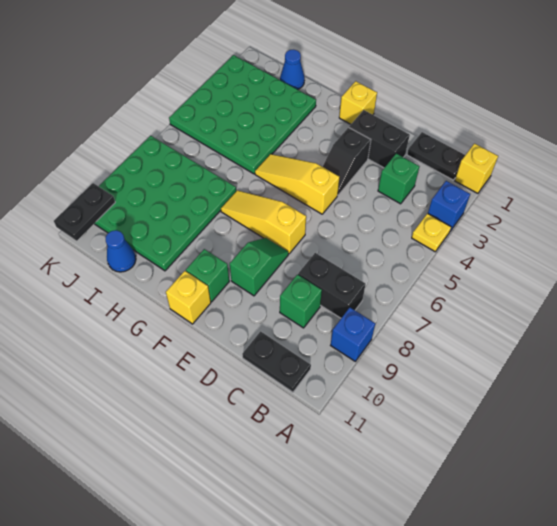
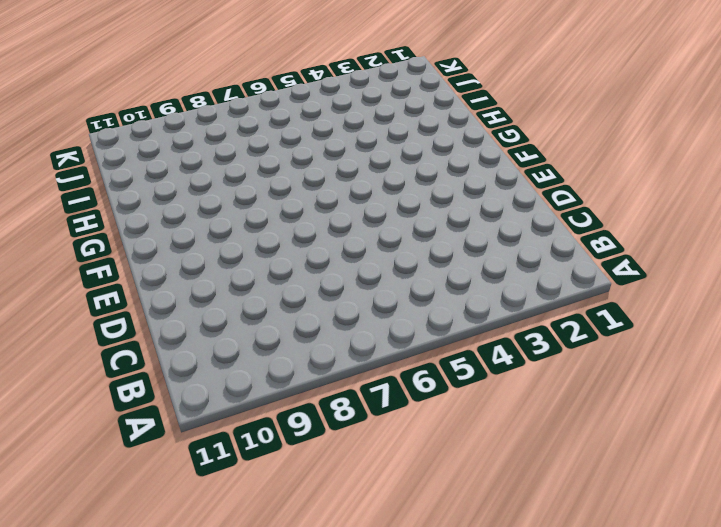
none -> yellow brick A1 level 1
none -> blue brick A3 level 1
none -> yellow plate A4 level 1

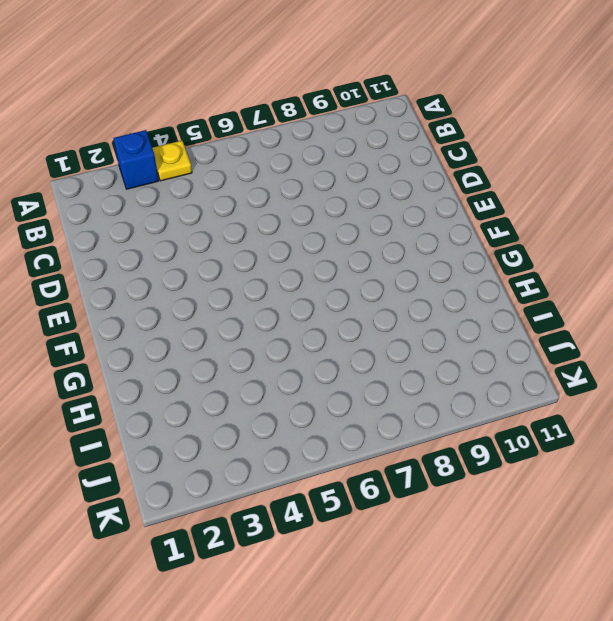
none -> yellow brick A1 level 1
none -> blue brick A9 level 1
none -> black plate B1:C1 level 1

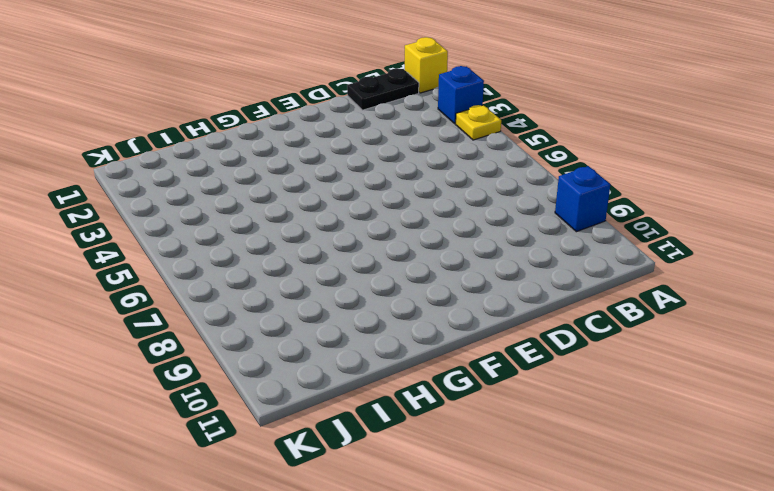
none -> black brick B8:C8 level 1
none -> black plate B11:C11 level 1
none -> green brick C3 level 1

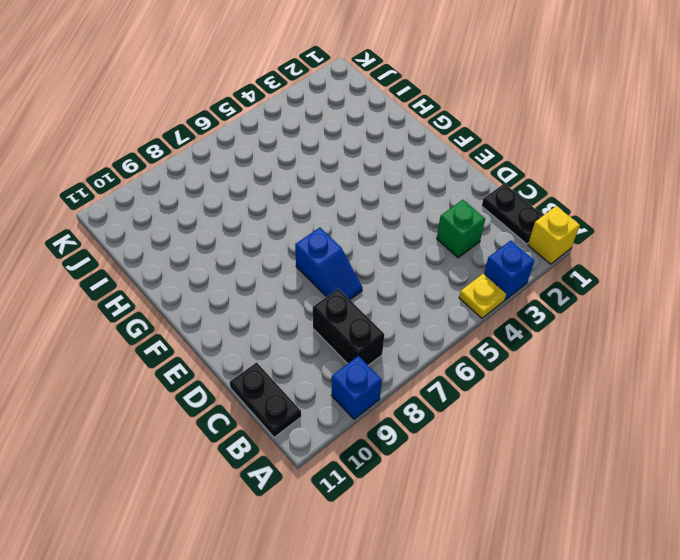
blue slope D7:E7 level 1 top E -> yellow slope E7:G7 level 1 top E
none -> green brick C9 level 1
none -> black brick D2:E2 level 1
none -> black slope E3:E4 level 1 top 3

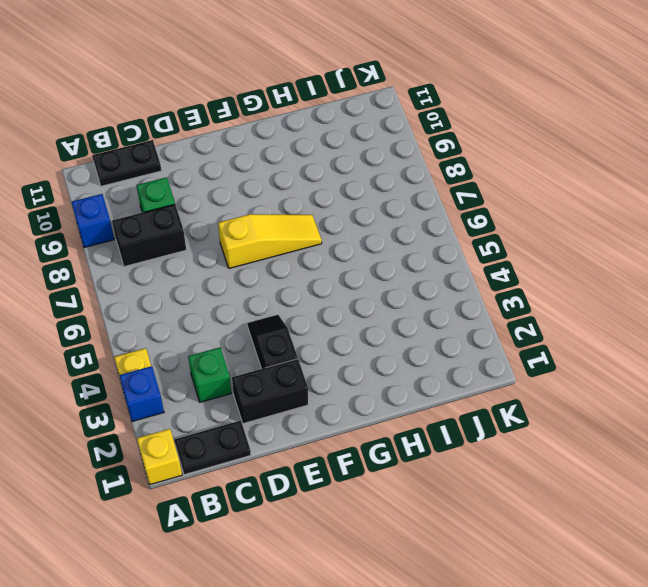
none -> yellow slope E5:G5 level 1 top E
none -> green slope E8:E9 level 1 top 9
none -> yellow brick F1 level 1

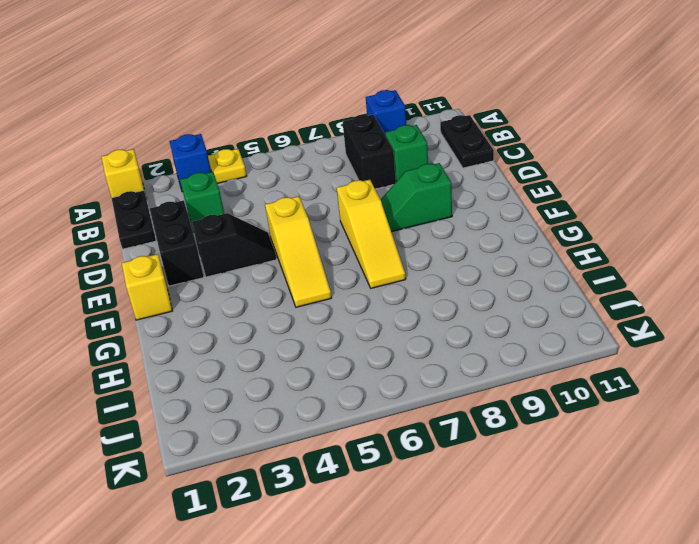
none -> green brick F10 level 1
none -> yellow brick F11 level 1
none -> green plate H2:K5 level 1

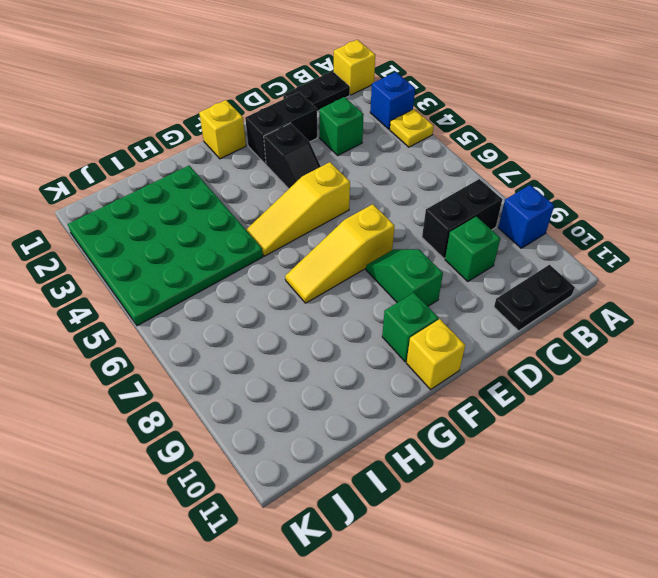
none -> green plate H7:K10 level 1
none -> blue cone I1 level 1
none -> blue cone I11 level 1

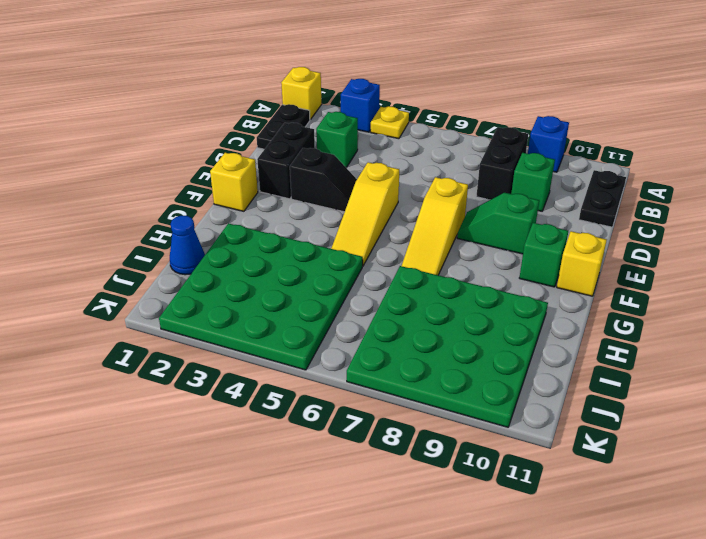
none -> blue cone I11 level 1
none -> black plate K10:K11 level 2

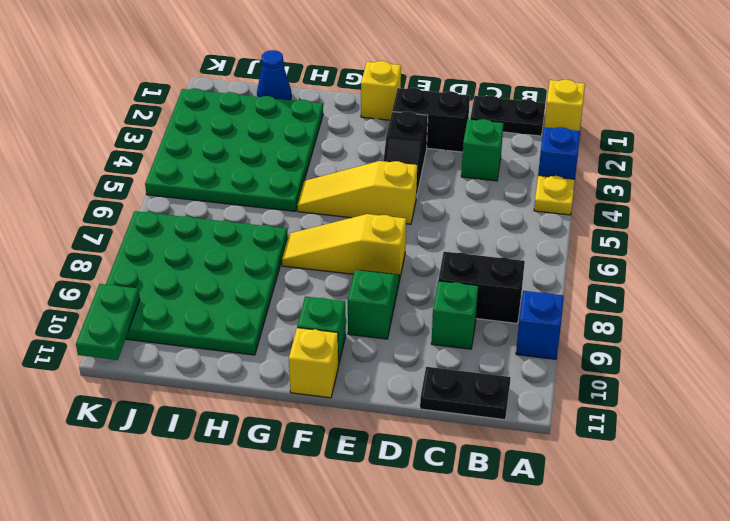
green plate K10:K11 level 2 -> black plate K10:K11 level 2
none -> blue cone I11 level 1

